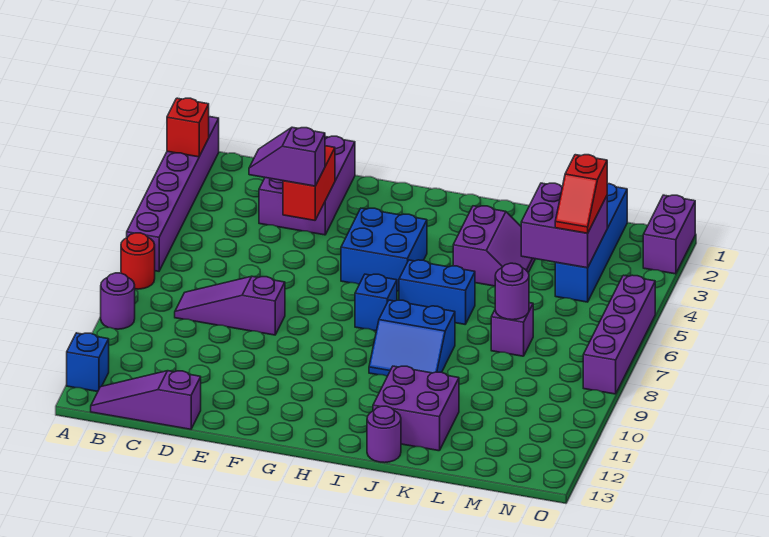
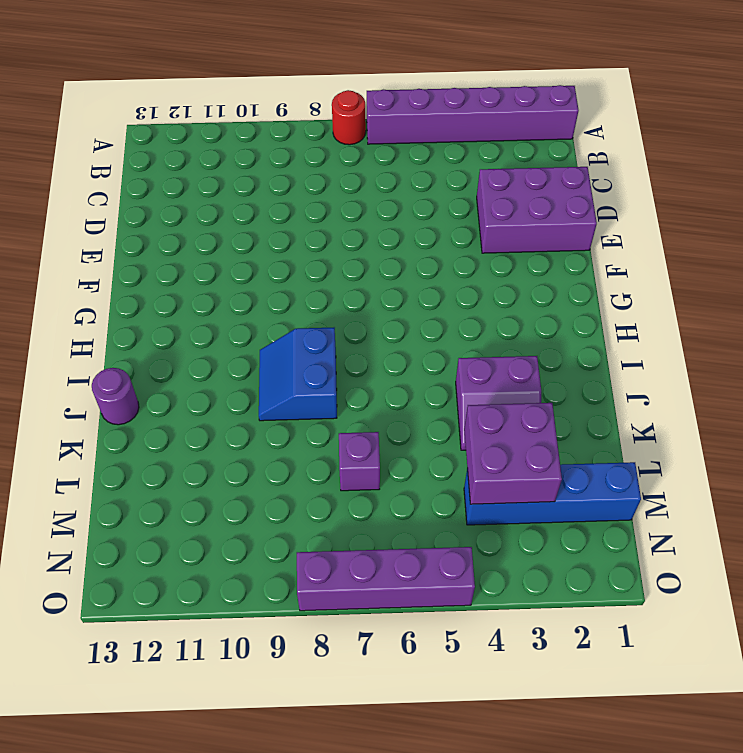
none -> purple round brick A9 level 1
none -> blue brick A12 level 1
none -> purple slope B13:D13 level 1 top D

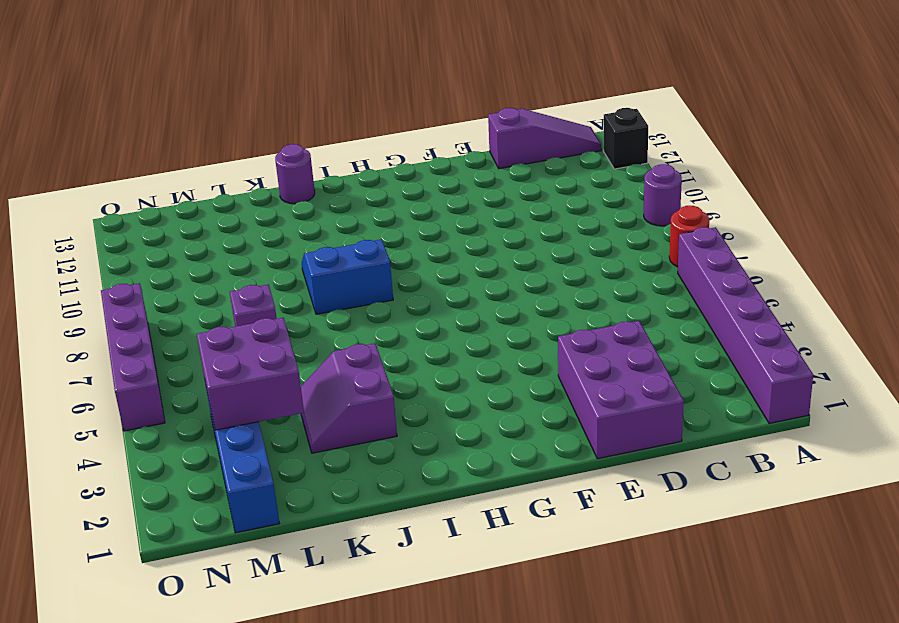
black brick A12 level 1 -> blue brick A12 level 1
none -> purple slope C8:E8 level 1 top E
none -> blue brick G4:H5 level 1
none -> blue brick H7 level 1

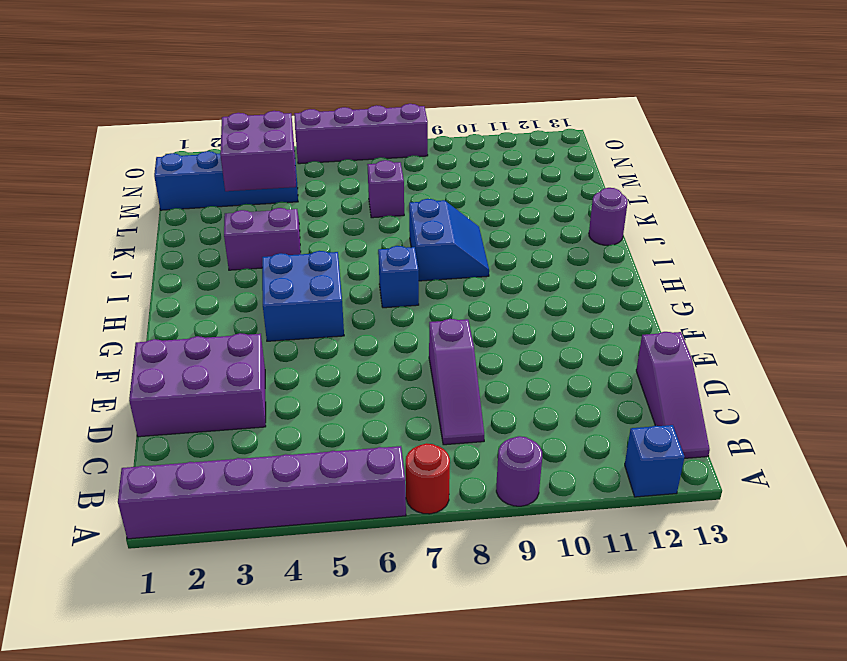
none -> blue brick I6:J6 level 1
none -> purple brick J11:K12 level 1
none -> purple brick O1:O2 level 1

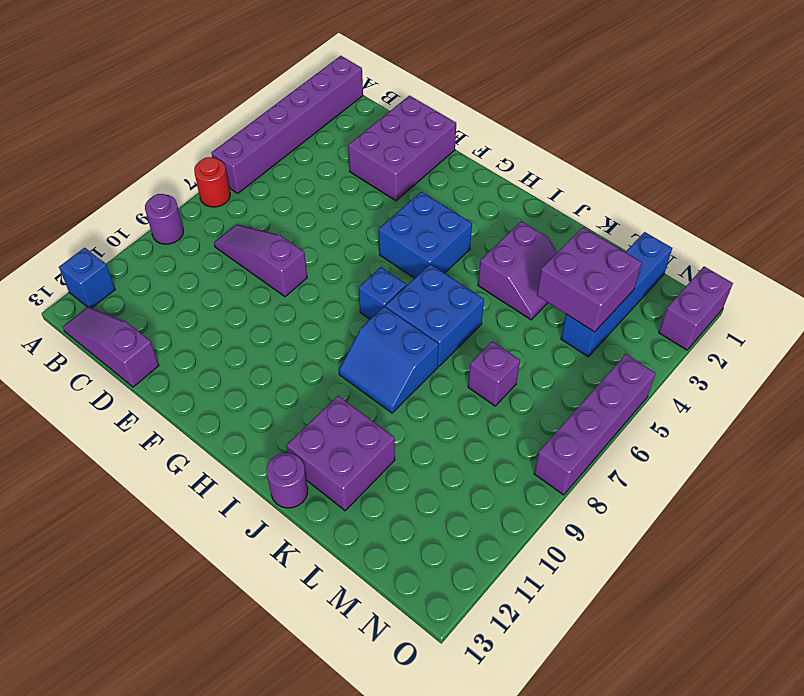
blue brick I6:J7 level 1 -> blue brick I6:J6 level 1
none -> red brick A2 level 2
none -> red brick E3:E4 level 2
none -> purple round brick L7 level 2

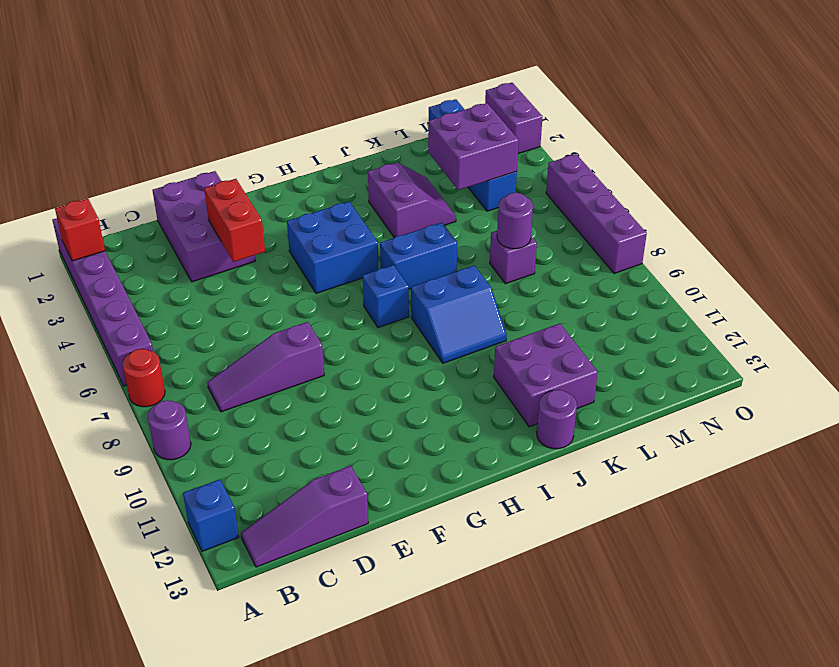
none -> purple slope D4:E4 level 3 top E
none -> red slope M3:M4 level 3 top 3

